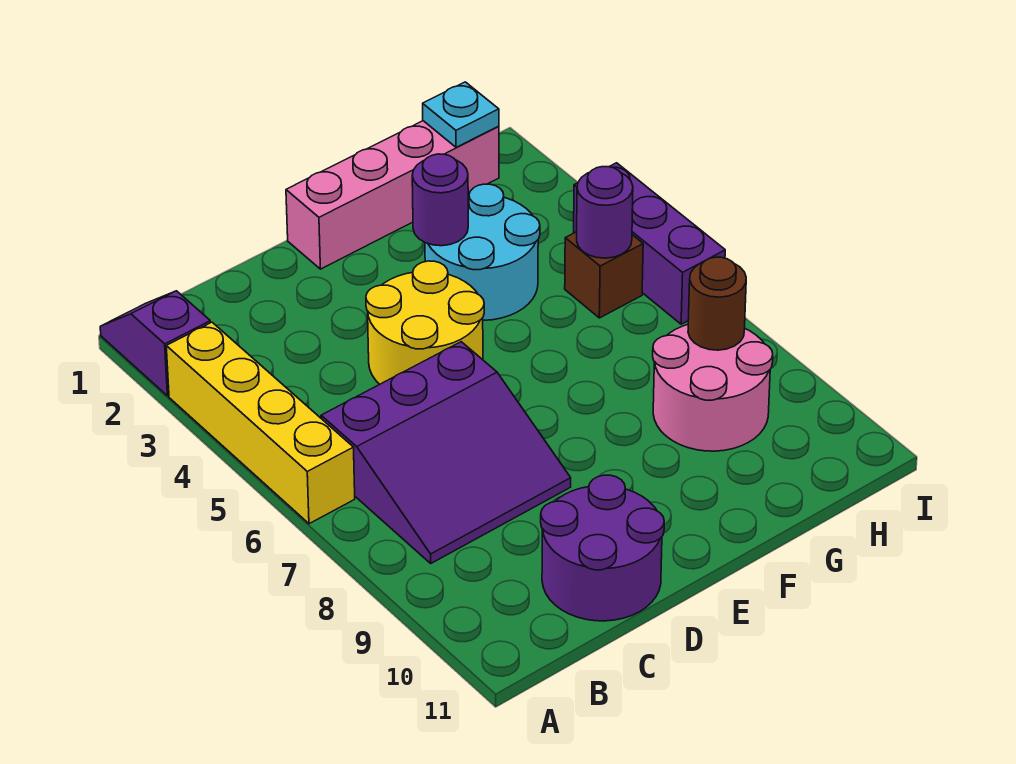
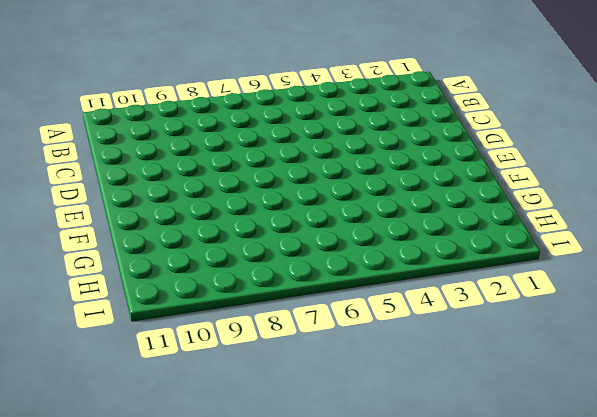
none -> purple slope A1:A2 level 1 top 2
none -> yellow brick A3:A6 level 1
none -> purple slope B6:D8 level 1 top 6

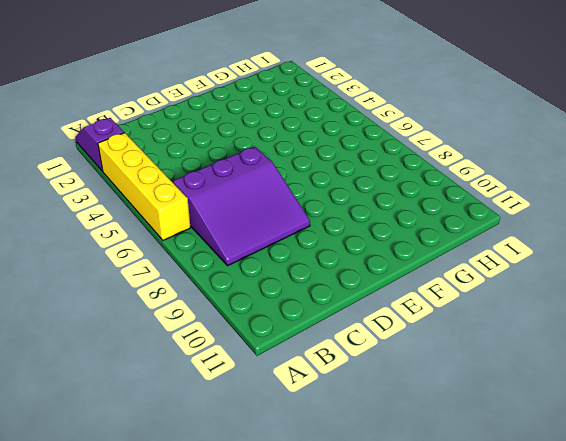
none -> purple round brick C10:D11 level 1
none -> yellow round brick D4:E5 level 1
none -> pink brick E1:H1 level 1

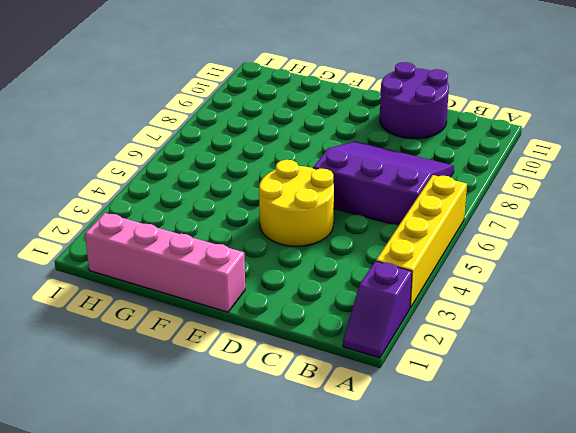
none -> cyan round brick F3:G4 level 1
none -> pink round brick G8:H9 level 1
none -> brown brick H5 level 1

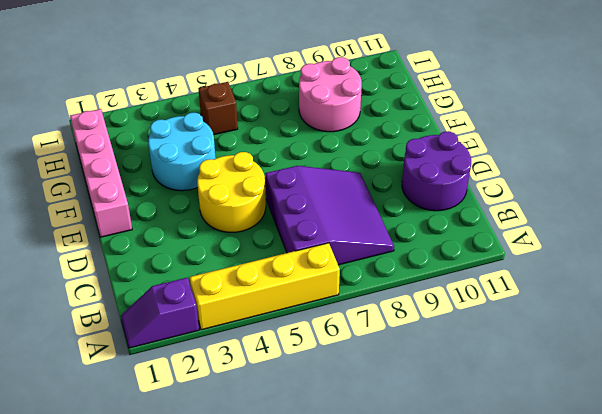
none -> purple brick I4:I6 level 1
none -> purple round brick F3 level 2
none -> cyan plate H1 level 2

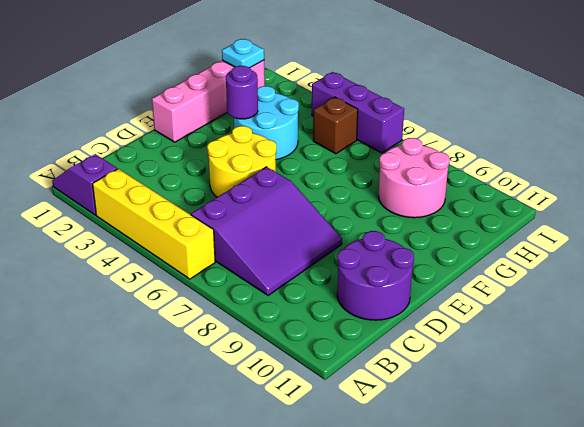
none -> purple round brick H5 level 2
none -> brown round brick H8 level 2

